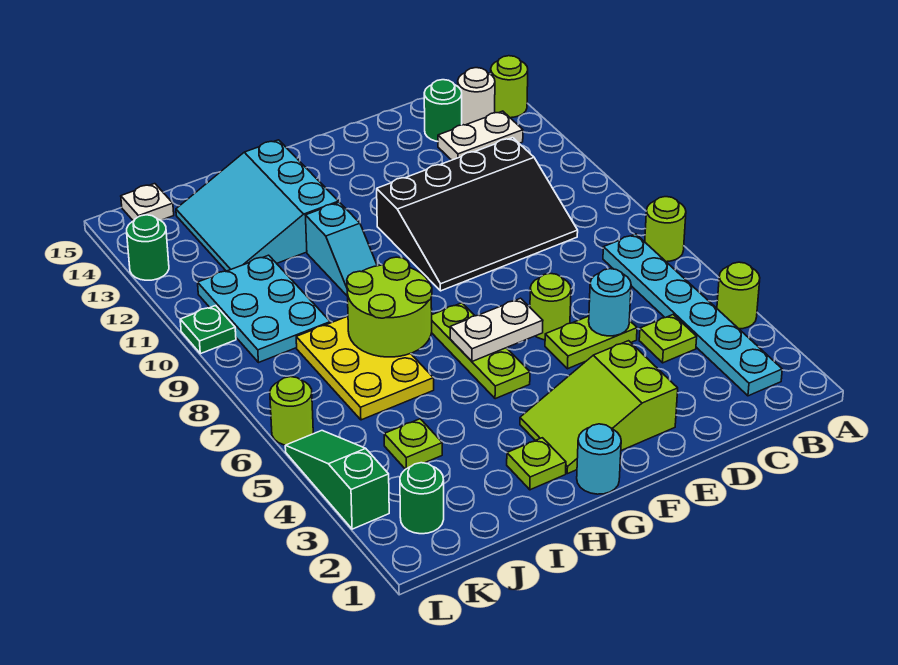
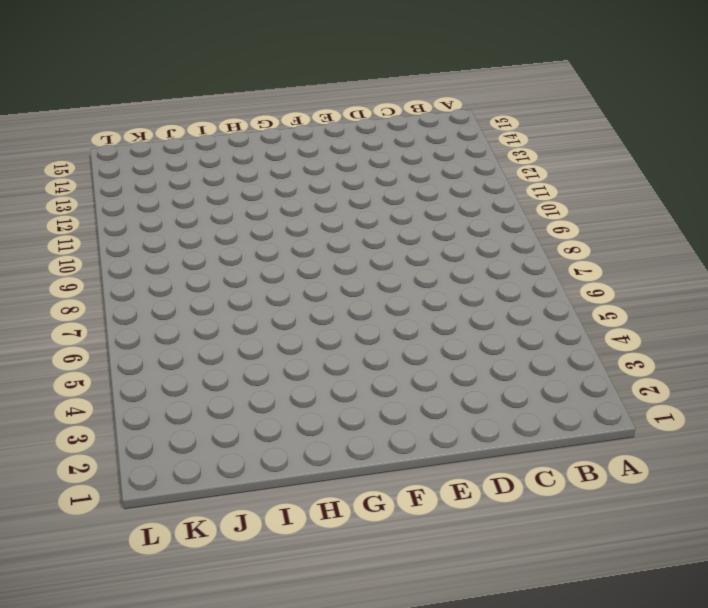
none -> lime round brick A4 level 1
none -> lime round brick A7 level 1
none -> lime round brick A14 level 1

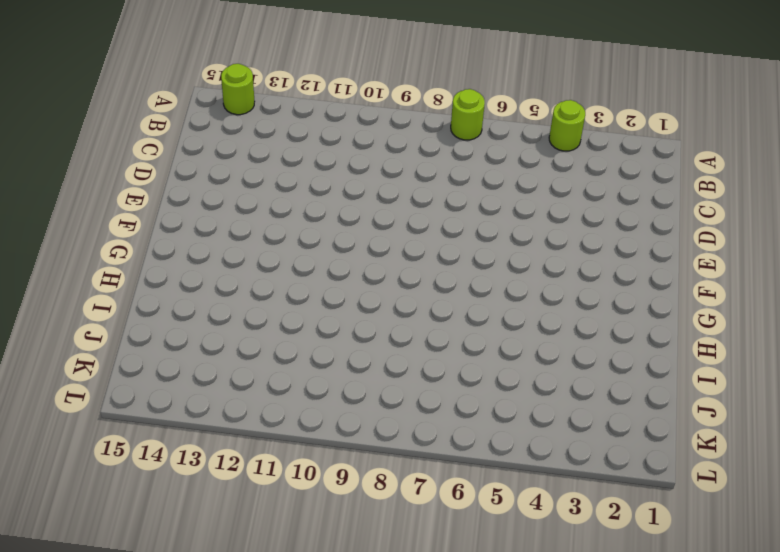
none -> cyan plate B2:B7 level 1
none -> white plate B13:C13 level 1
none -> white round brick B14 level 1

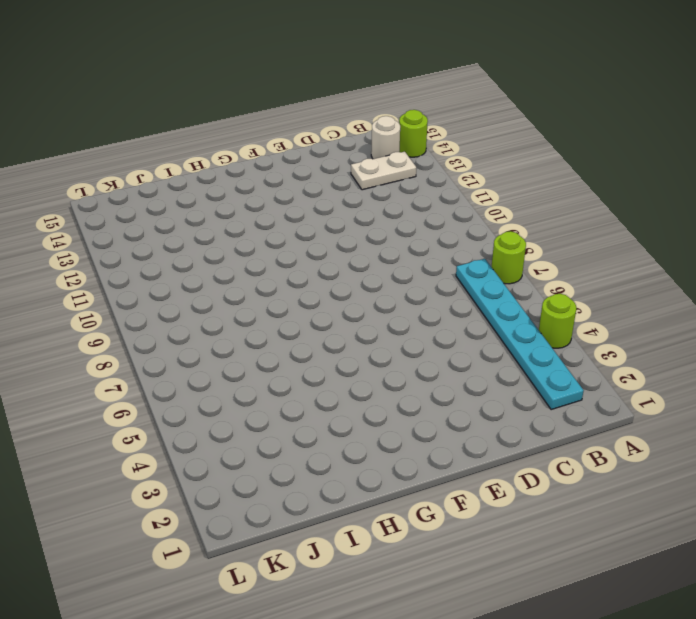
none -> lime plate C4 level 1
none -> black slope C9:F11 level 1 top 11
none -> green round brick C14 level 1

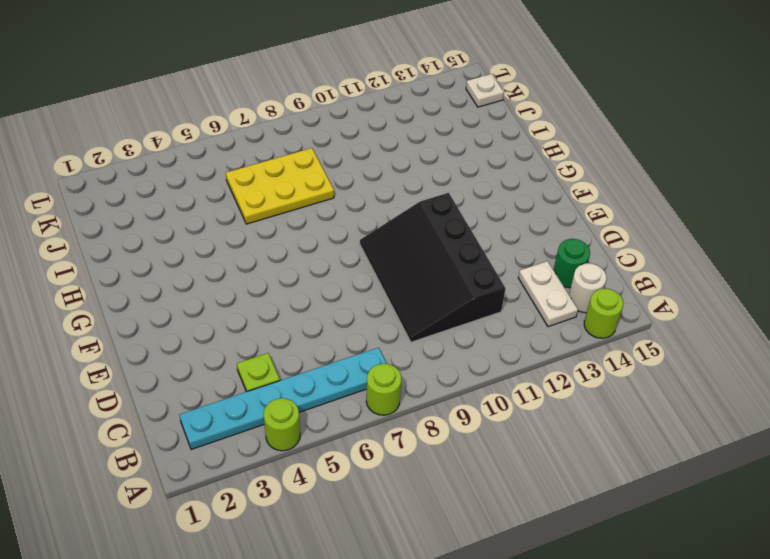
none -> lime plate D5:E5 level 1
none -> lime slope E2:G3 level 1 top E
none -> lime round brick E6 level 1

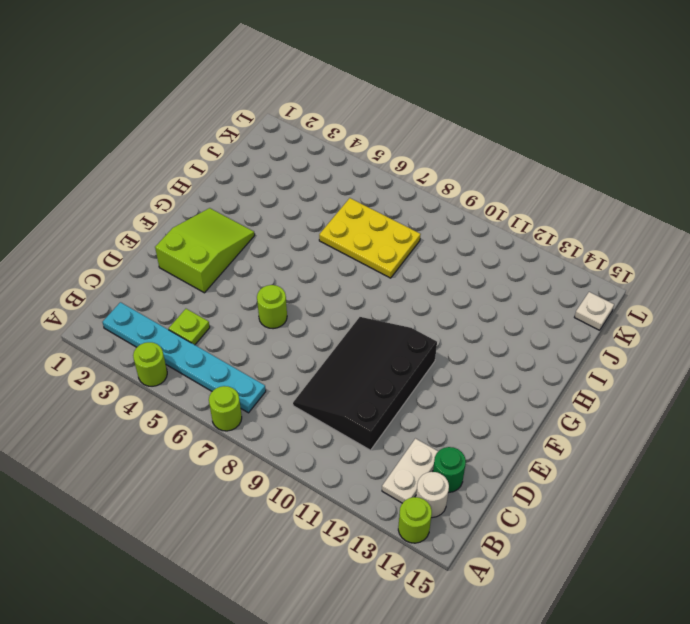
none -> lime plate D5:E5 level 1
none -> cyan round brick G1 level 1
none -> lime plate G5:G7 level 1

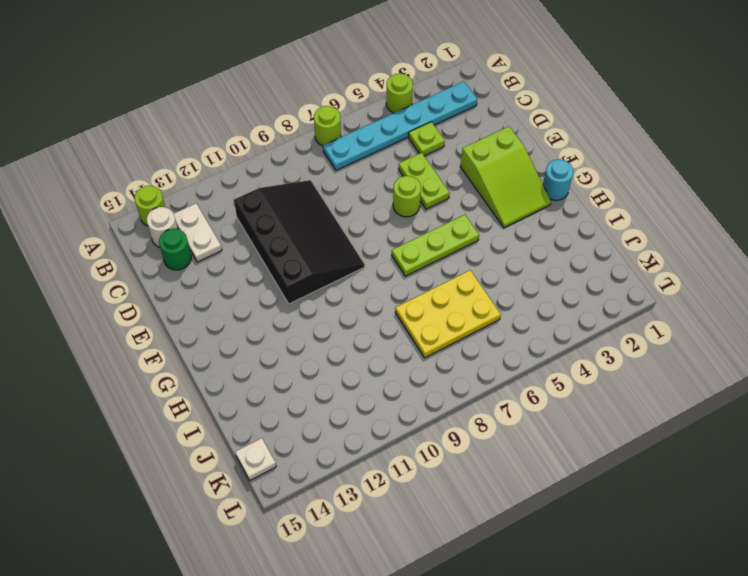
none -> lime plate H2 level 1
none -> cyan slope H10:H11 level 1 top 11
none -> cyan slope H12:J14 level 1 top H

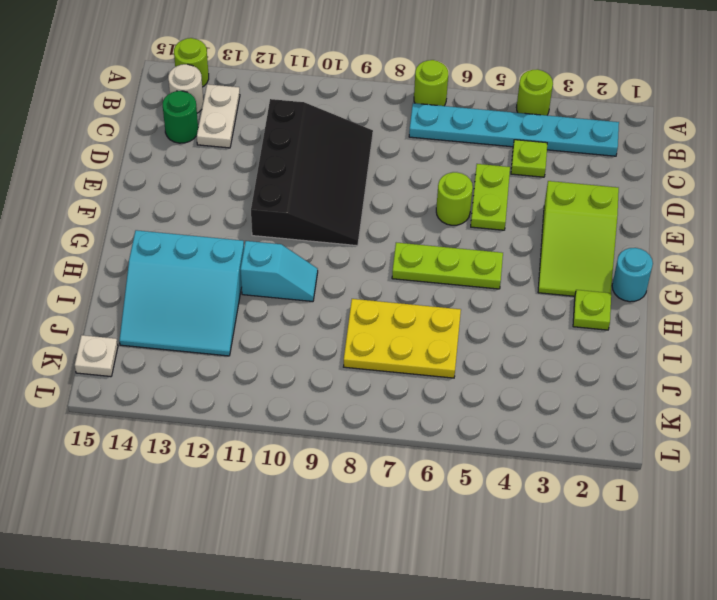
none -> lime plate J4 level 1
none -> cyan plate J9:K11 level 1
none -> green round brick K2 level 1

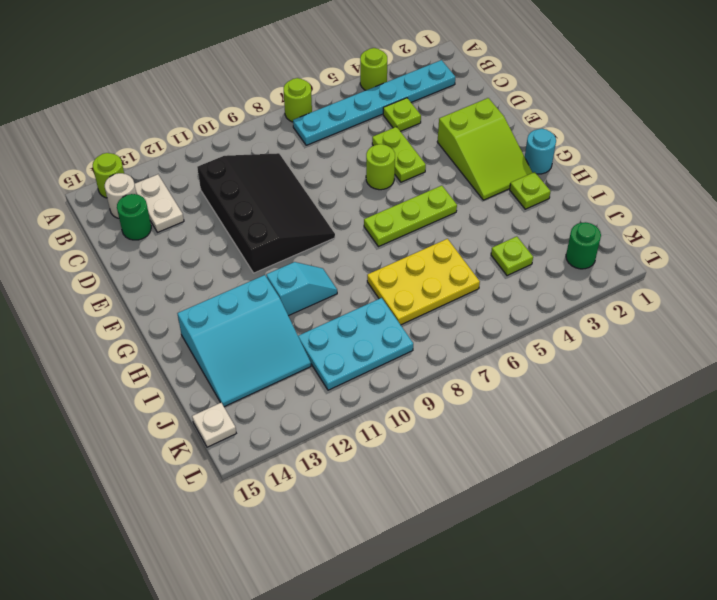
none -> green slope L3:L5 level 1 top 3
none -> lime round brick L6 level 1
none -> green plate L10 level 1

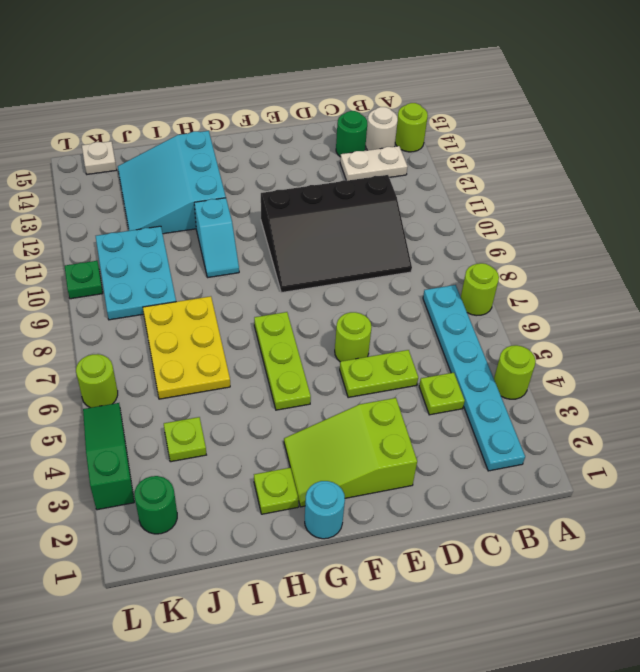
none -> green round brick L13 level 1
none -> cyan round brick D5 level 2
none -> white plate F6:G6 level 2

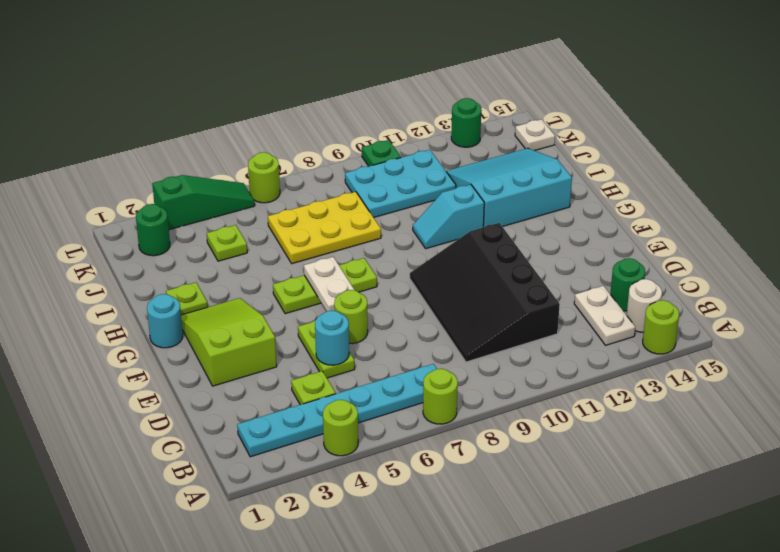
none -> lime round brick H7:I8 level 2

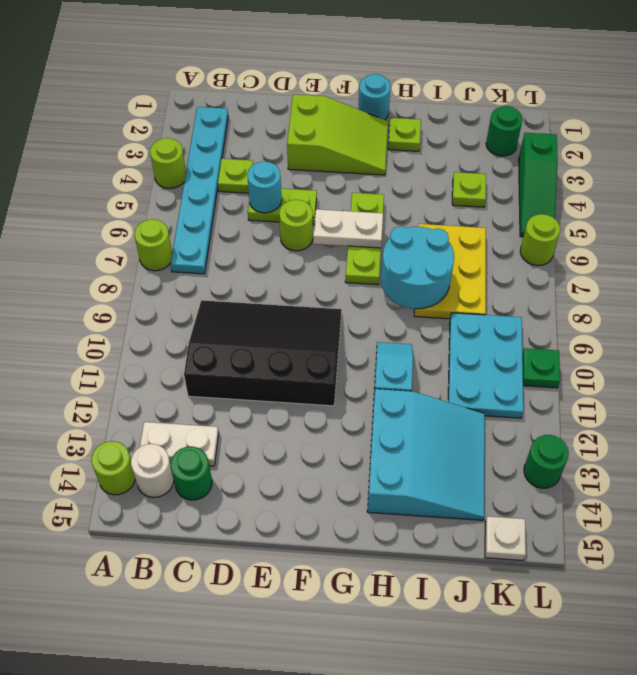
cyan round brick H7:I8 level 2 -> lime round brick H7:I8 level 2

